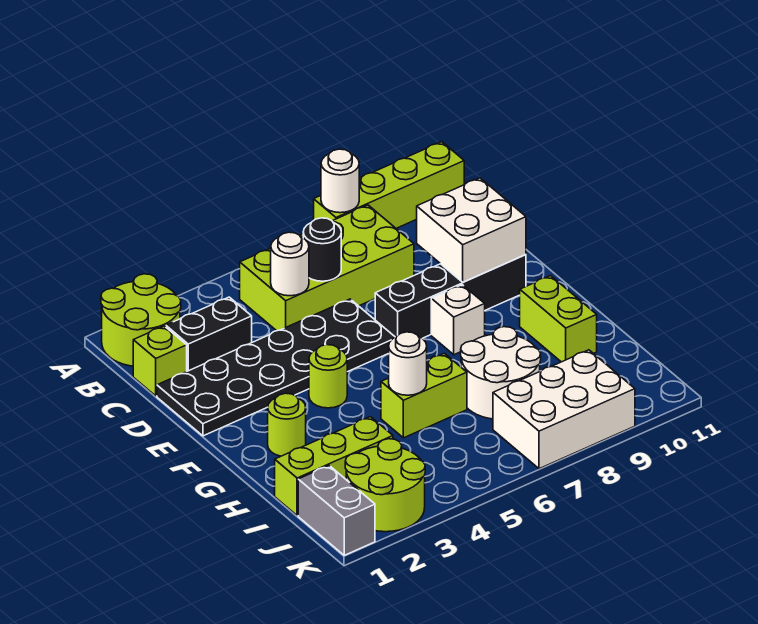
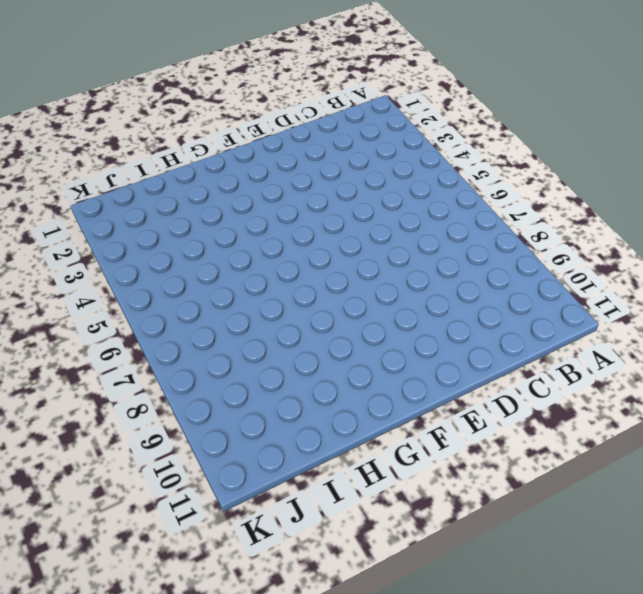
none -> lime round brick A1:B2 level 1
none -> lime brick A8:A11 level 1
none -> lime brick B5:C8 level 1

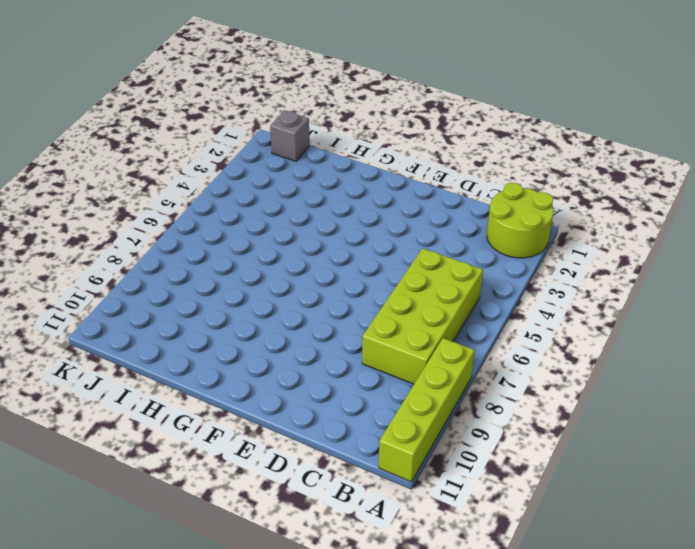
grey brick J1 level 1 -> grey brick J1:K1 level 1
none -> lime brick C1 level 1
none -> black brick C2:C3 level 1
none -> black plate D1:E6 level 1

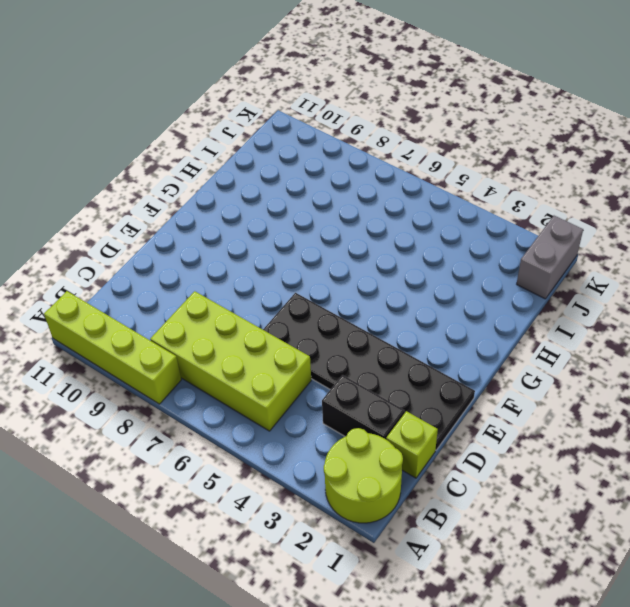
none -> black brick E7:E10 level 1
none -> lime round brick F4 level 1
none -> white brick F8 level 1

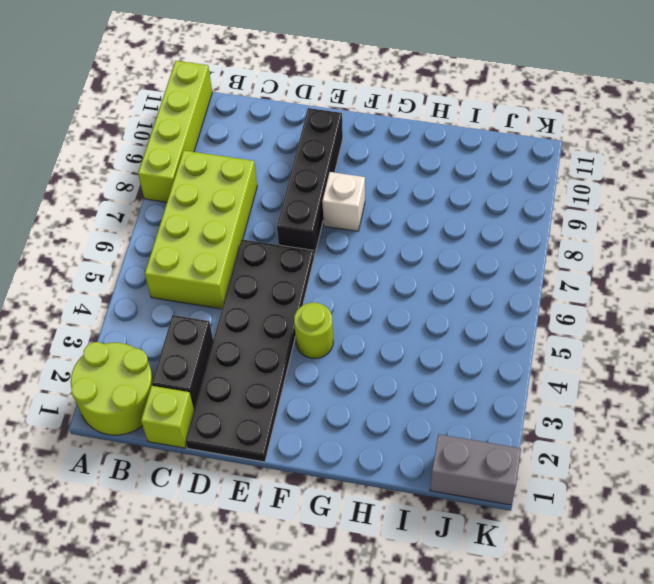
none -> lime round brick G2 level 1
none -> lime brick G10:H10 level 1
none -> lime brick H5:H6 level 1

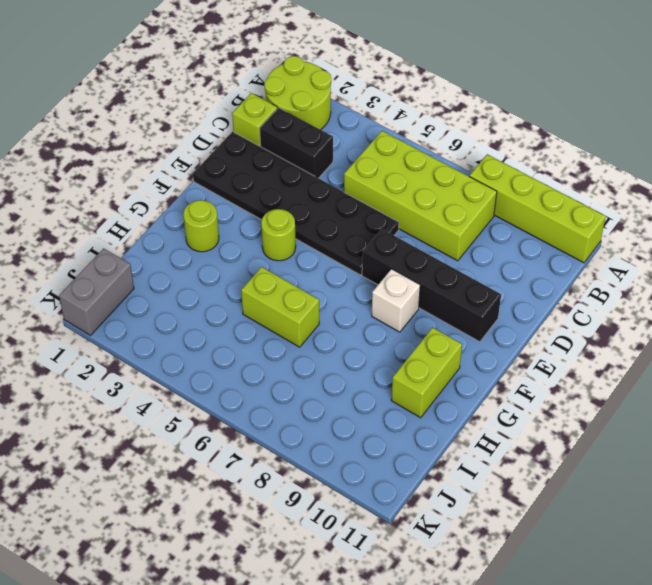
none -> white round brick H7:I8 level 1
none -> lime brick I1:I3 level 1
none -> lime round brick J2:K3 level 1

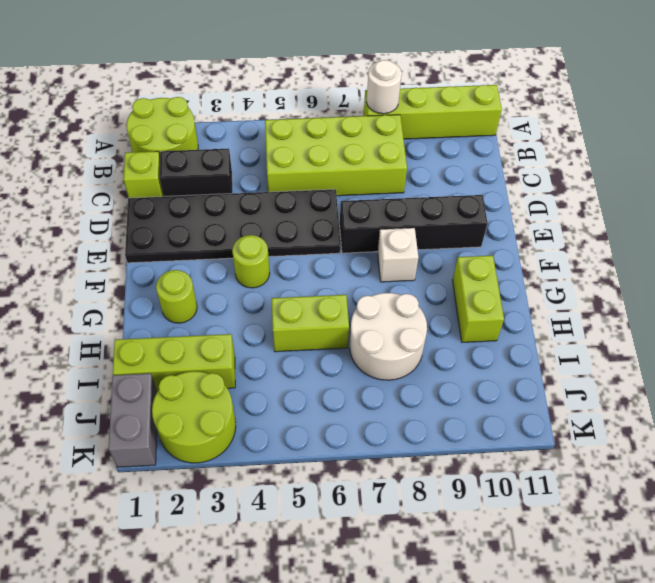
none -> white brick J7:K9 level 1
none -> white round brick C5 level 2
none -> black round brick C6 level 2

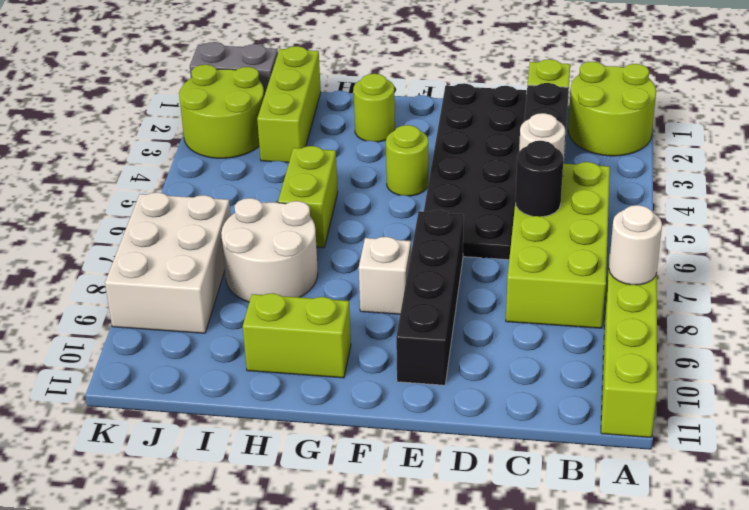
none -> white brick D9:E10 level 2
none -> white round brick H5 level 2

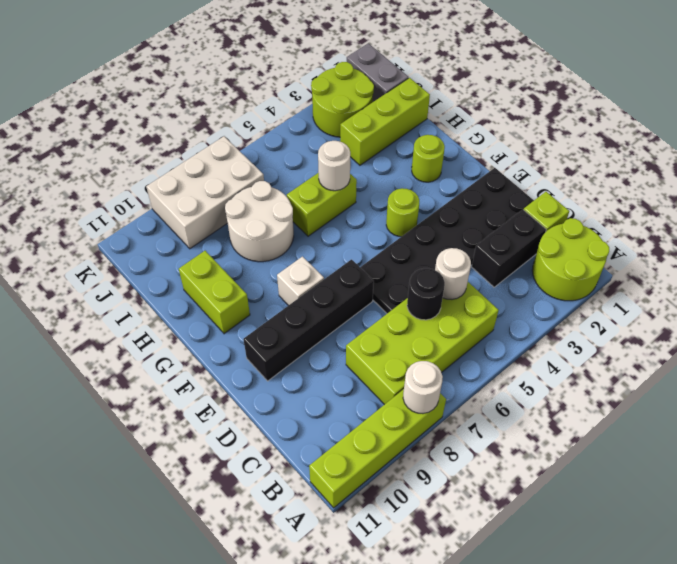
none -> white brick D9:E10 level 2

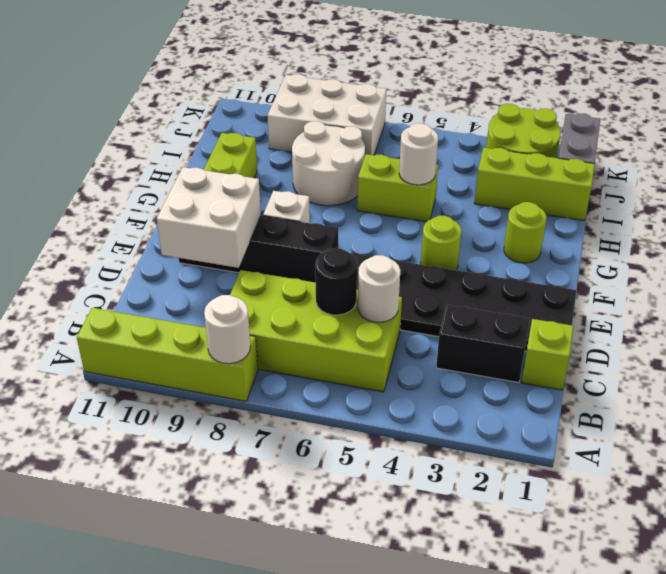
none -> lime round brick A1:B2 level 1

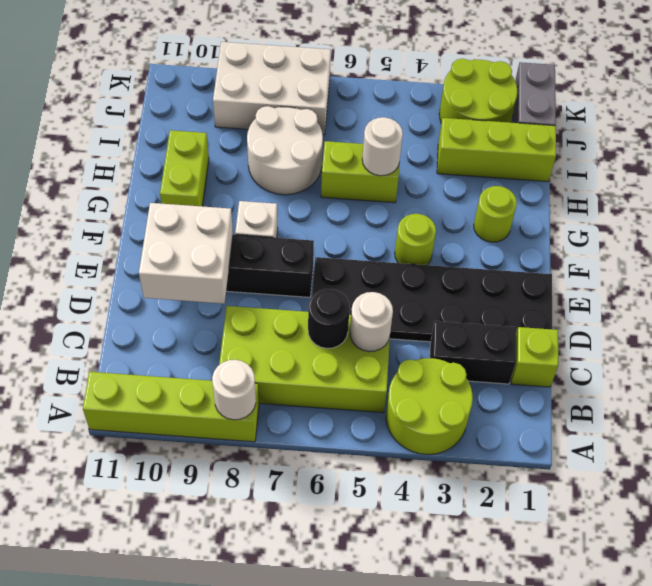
lime round brick A3:B4 level 1 -> lime round brick A1:B2 level 1

